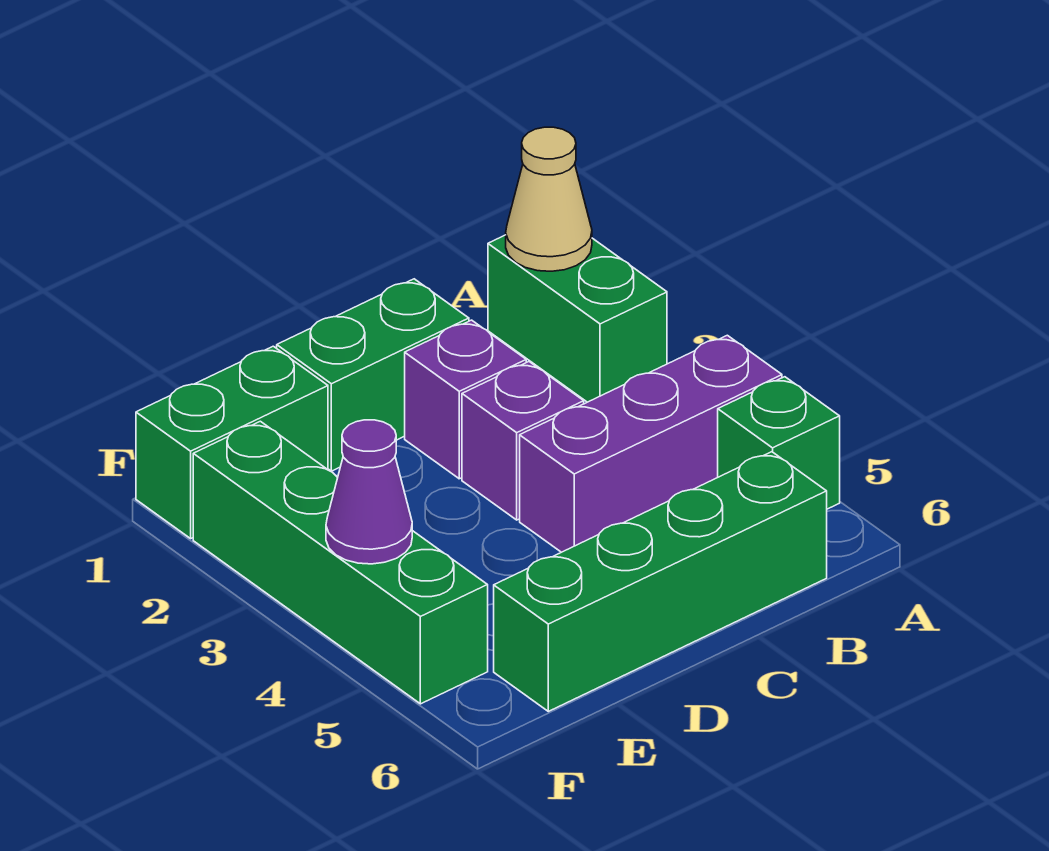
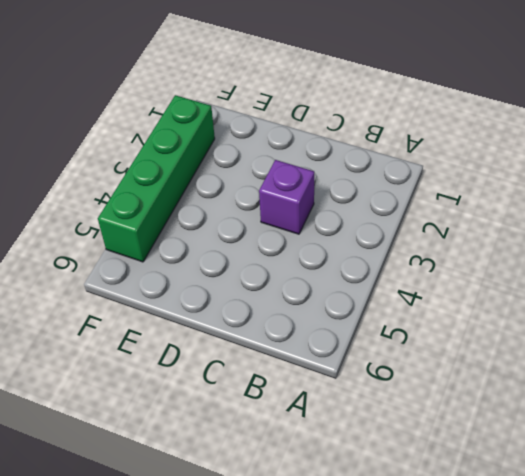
none -> green brick A1:A2 level 1
none -> purple brick A4:C4 level 1

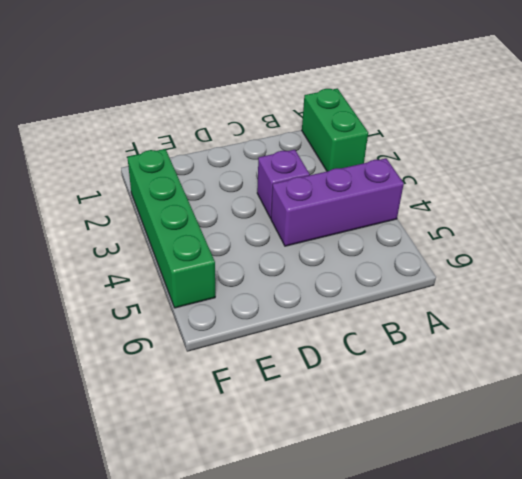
none -> green brick A5 level 1
none -> green brick B6:E6 level 1

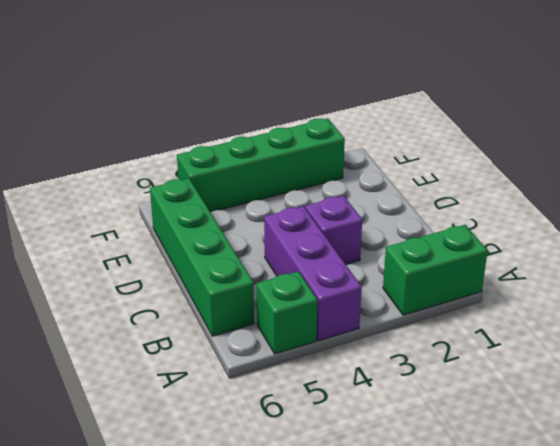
none -> green brick C1:D1 level 1
none -> purple brick C2 level 1

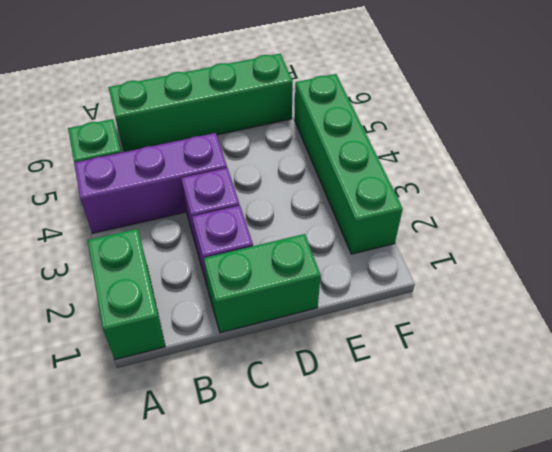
none -> green brick E1:F1 level 1
none -> tan cone A1 level 2

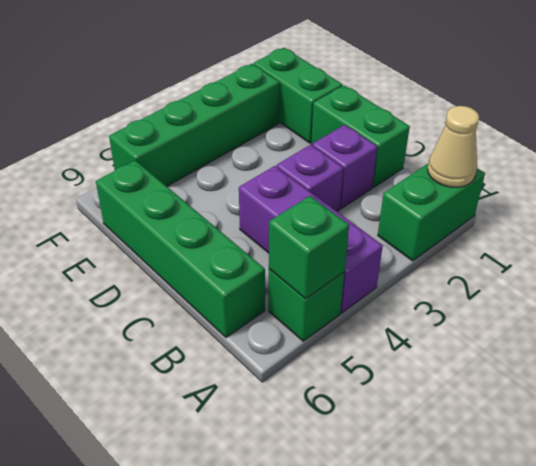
green brick A5 level 2 -> none
none -> purple cone F4 level 2

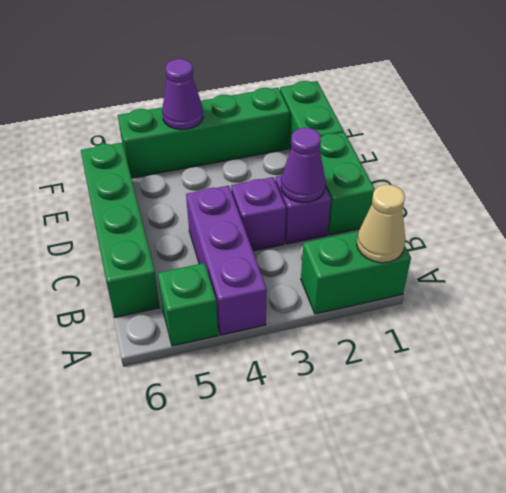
purple cone C2 level 2 -> none

